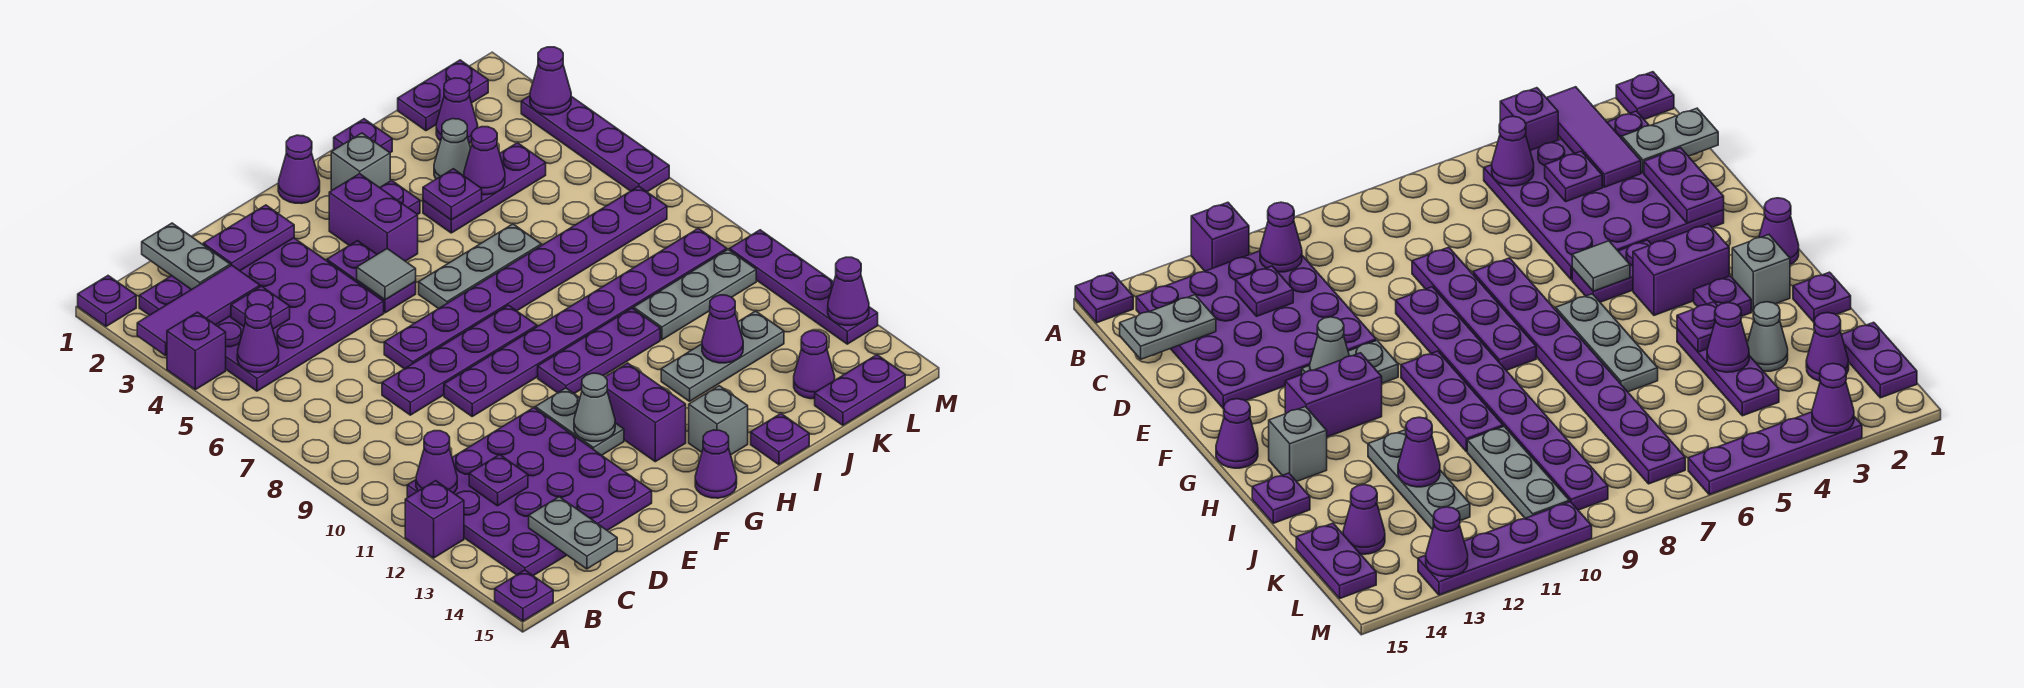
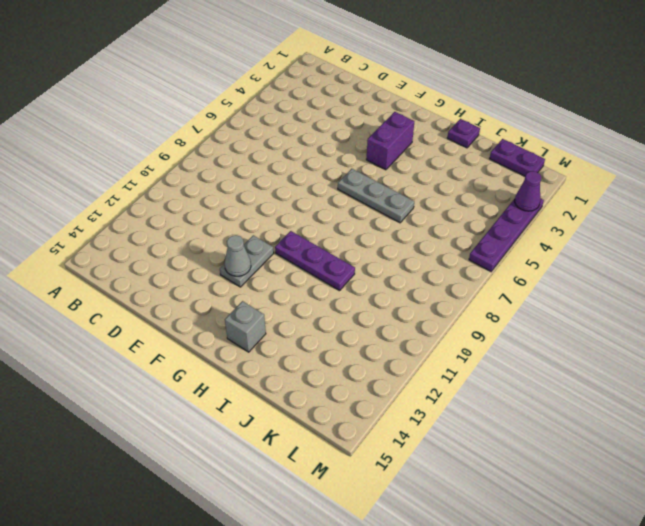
none -> purple plate A1 level 1
none -> purple brick A4 level 1
none -> purple brick A12 level 1
none -> purple plate A15 level 1

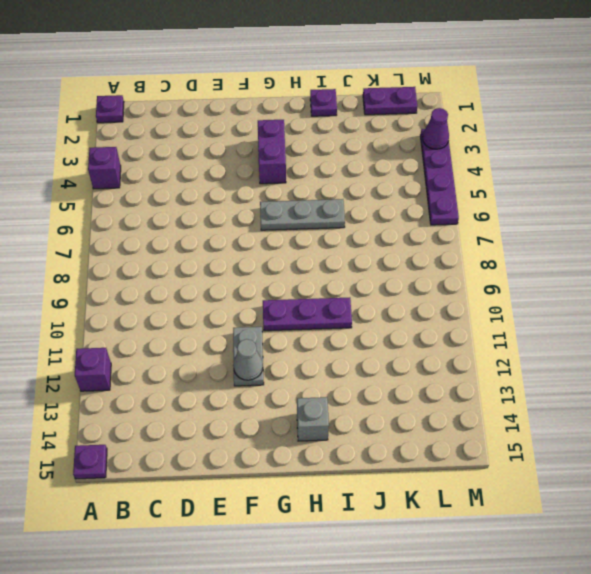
none -> purple plate B2:E5 level 1
none -> purple plate B11:E14 level 1
none -> purple plate D8:G8 level 1
none -> purple plate E7:L7 level 1

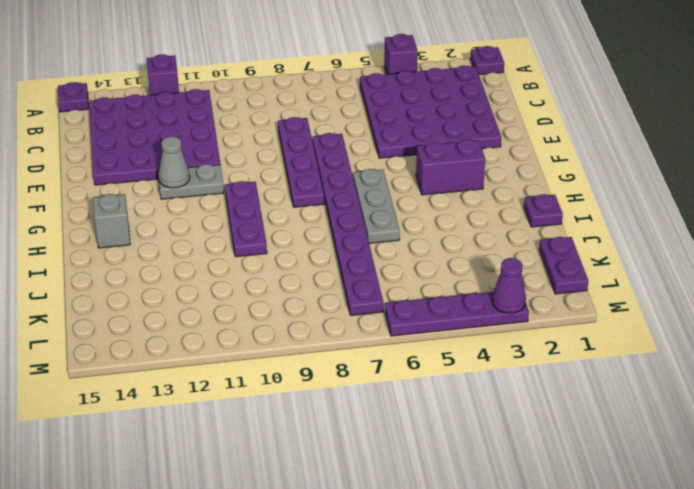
none -> purple plate E9:L9 level 1
none -> purple plate F4:F5 level 1
none -> purple cone G1 level 1
none -> purple brick G12:G13 level 1

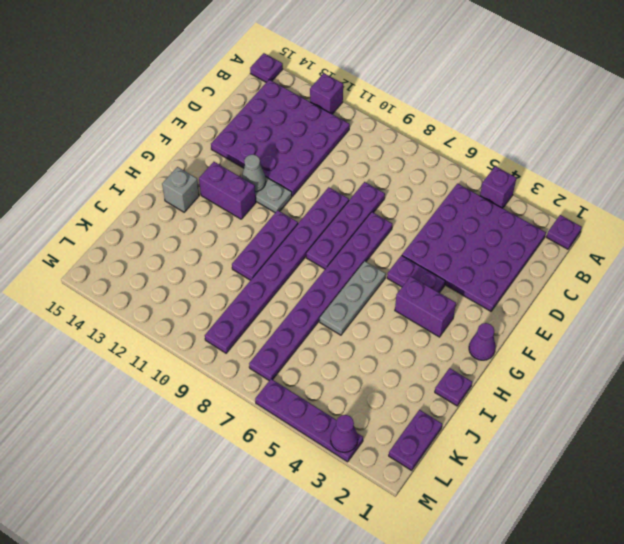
none -> purple cone G15 level 1
none -> grey brick H2 level 1
none -> purple plate H3 level 1
none -> purple plate I4:K4 level 1

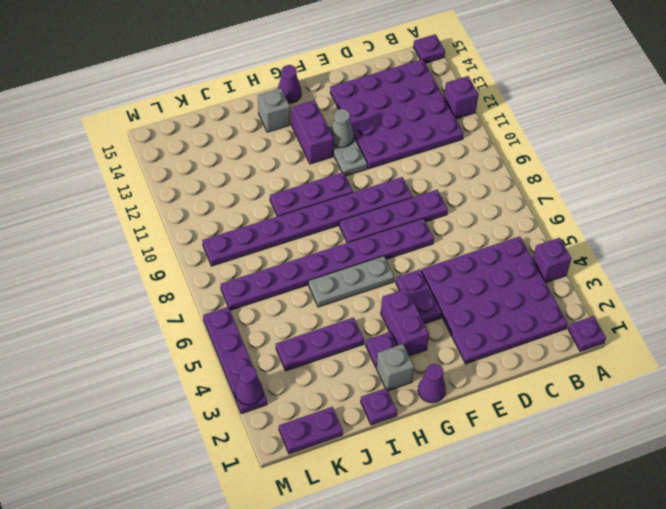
none -> grey plate I12:K12 level 1
none -> purple plate I15 level 1
none -> grey cone J3 level 1
none -> grey plate J10:L10 level 1

